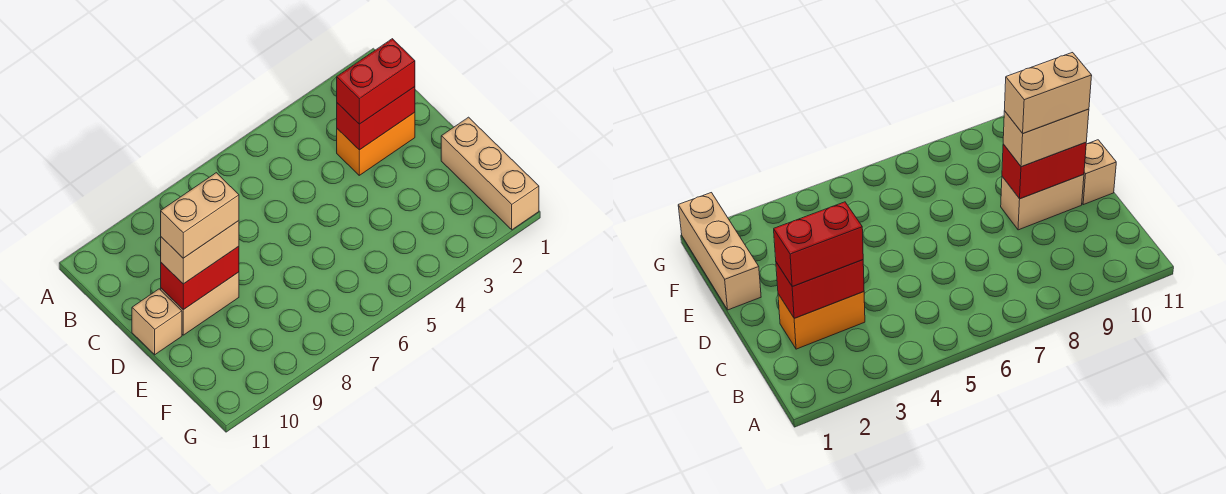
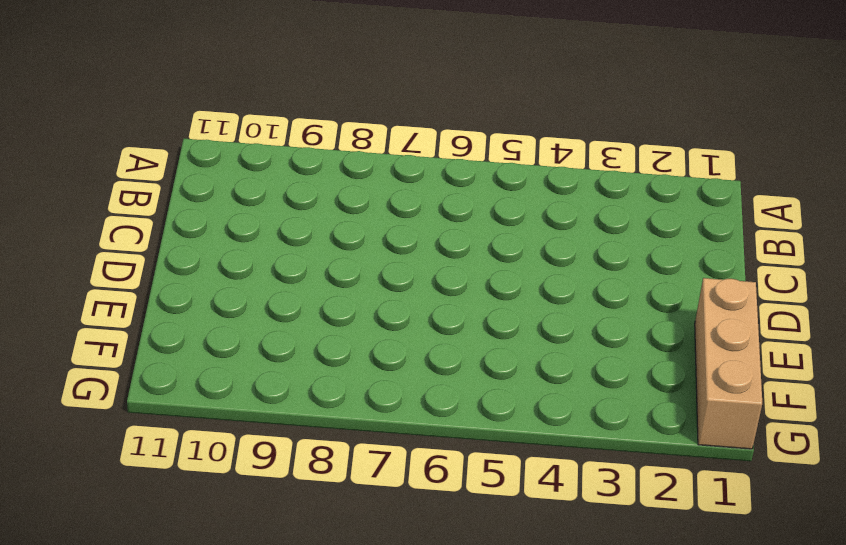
none -> orange brick C2:C3 level 1
none -> tan brick D9:D10 level 1

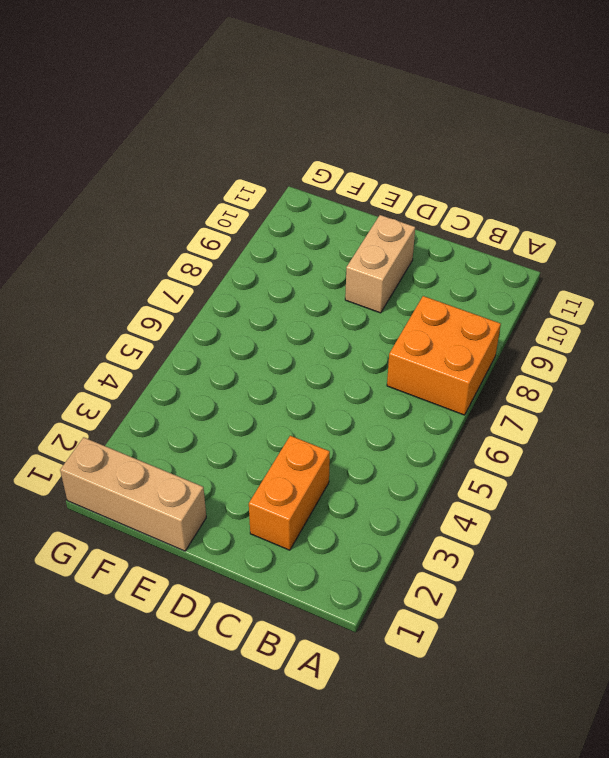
orange brick A7:B8 level 1 -> none
none -> tan brick D11 level 1
none -> red brick C2:C3 level 2

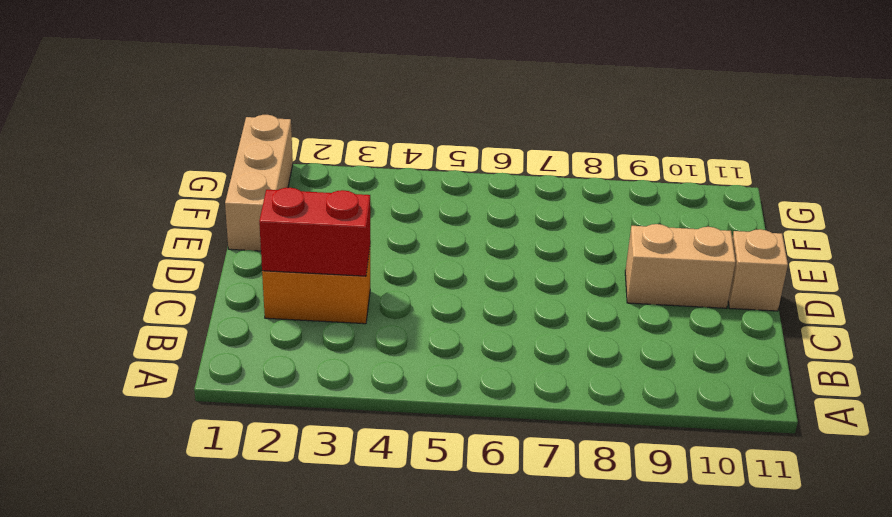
none -> red brick D9:D10 level 2
none -> red brick C2:C3 level 3

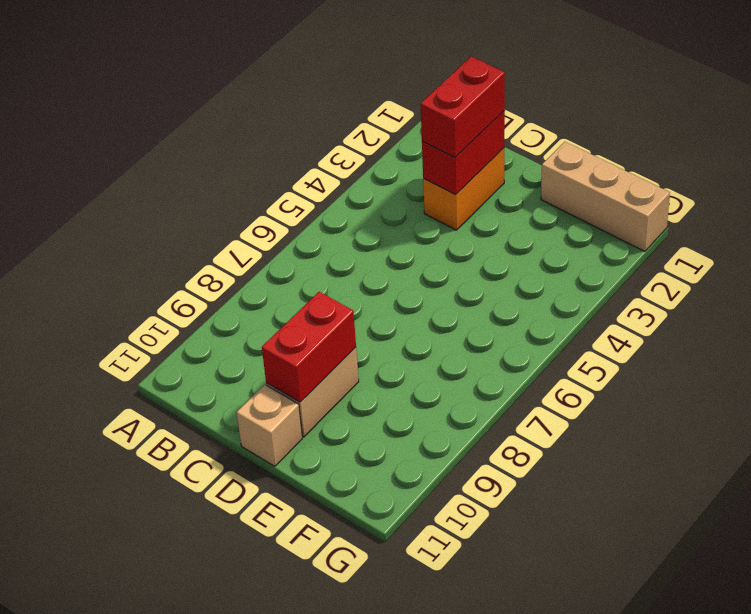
none -> tan brick D9:D10 level 3
none -> tan brick D9:D10 level 4

